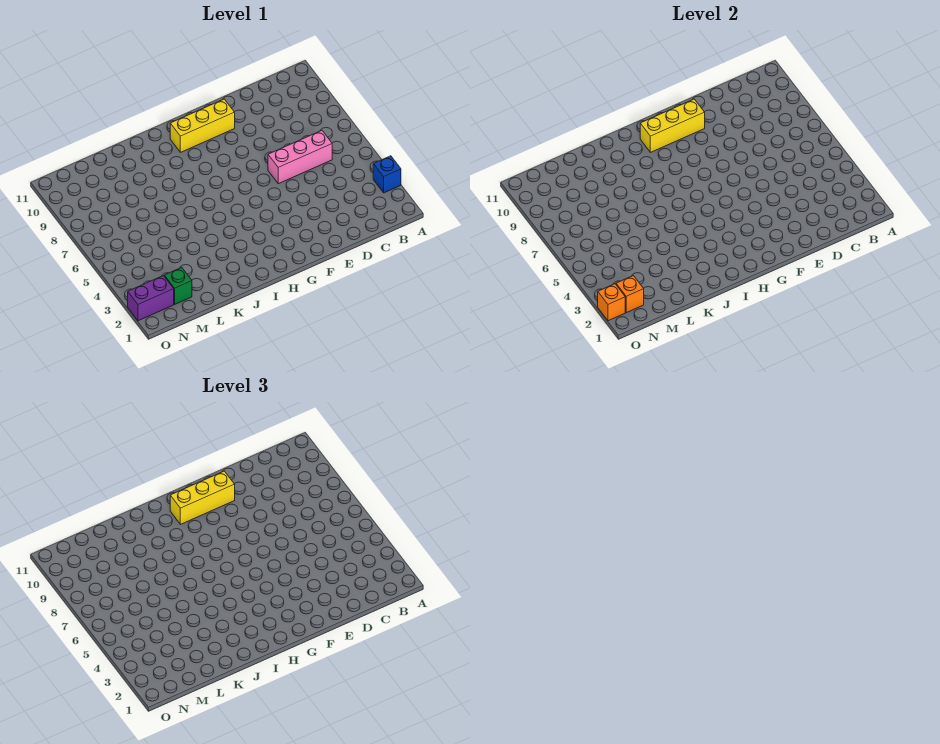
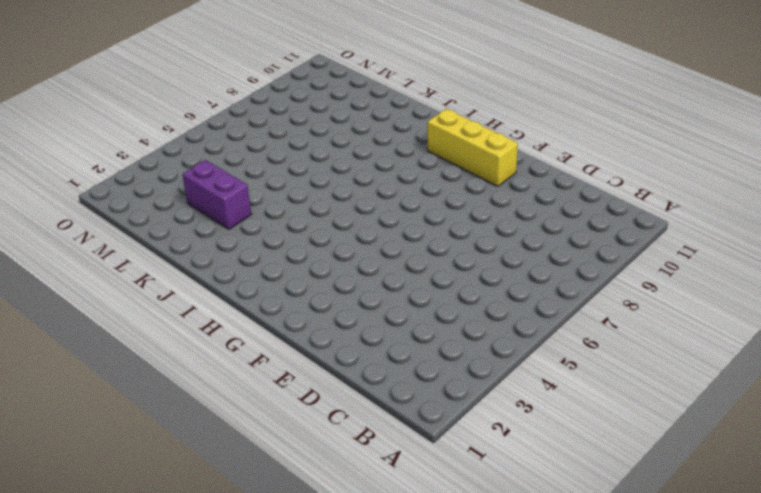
purple brick K3:L3 level 1 -> purple brick N2:O2 level 1
none -> blue brick A3 level 1
none -> pink brick C6:E6 level 1

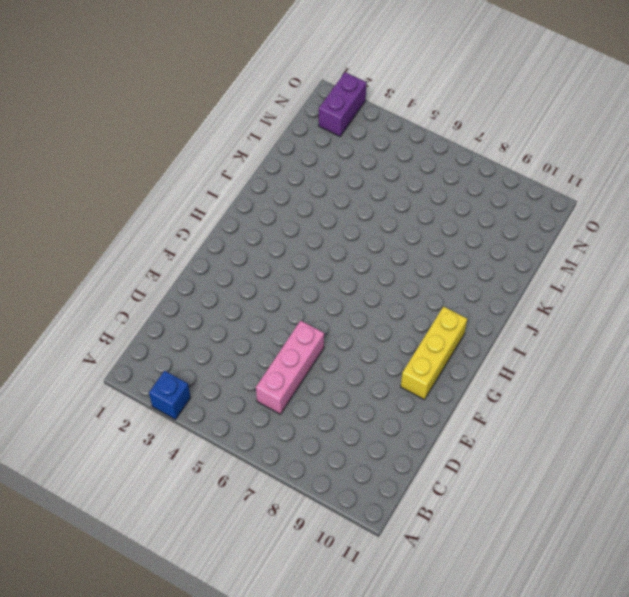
none -> green brick M2 level 1
none -> yellow brick F10:H10 level 2

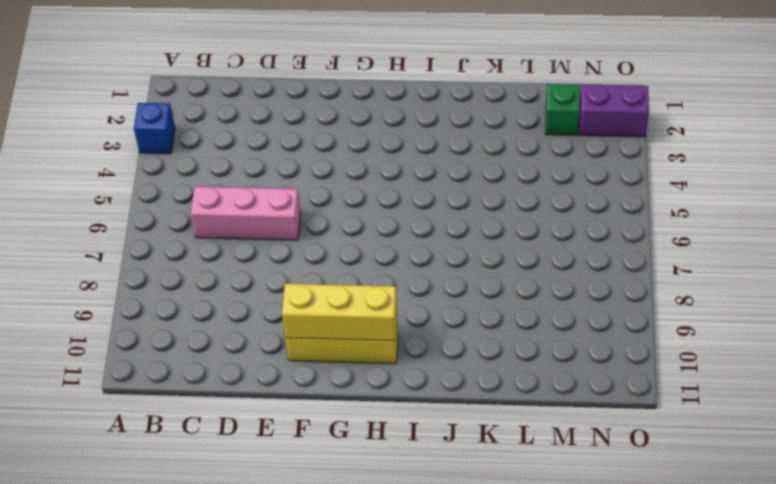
none -> orange brick N2 level 2
none -> orange brick O2 level 2

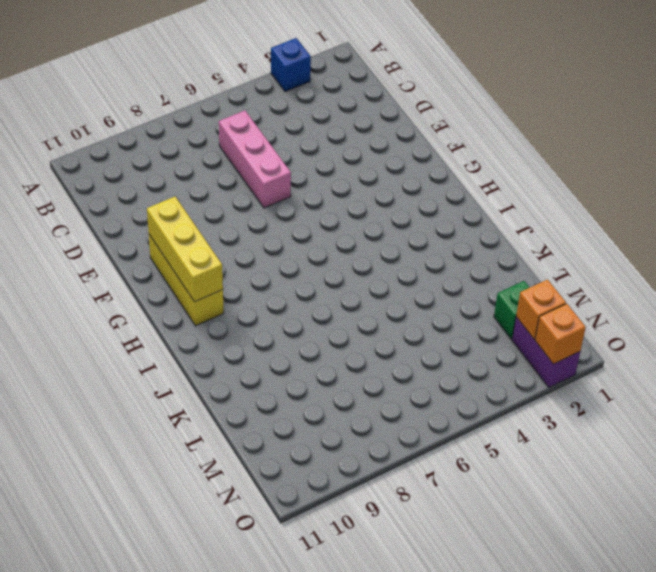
none -> yellow brick F10:H10 level 3

